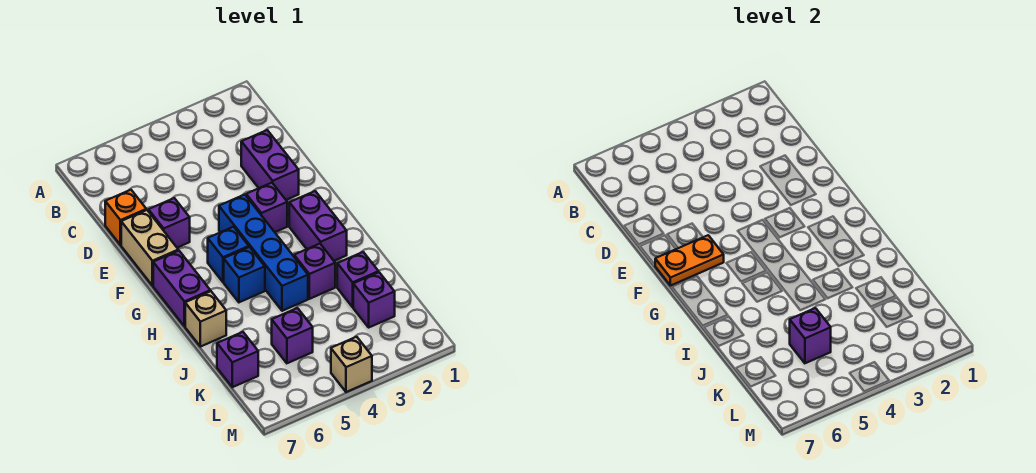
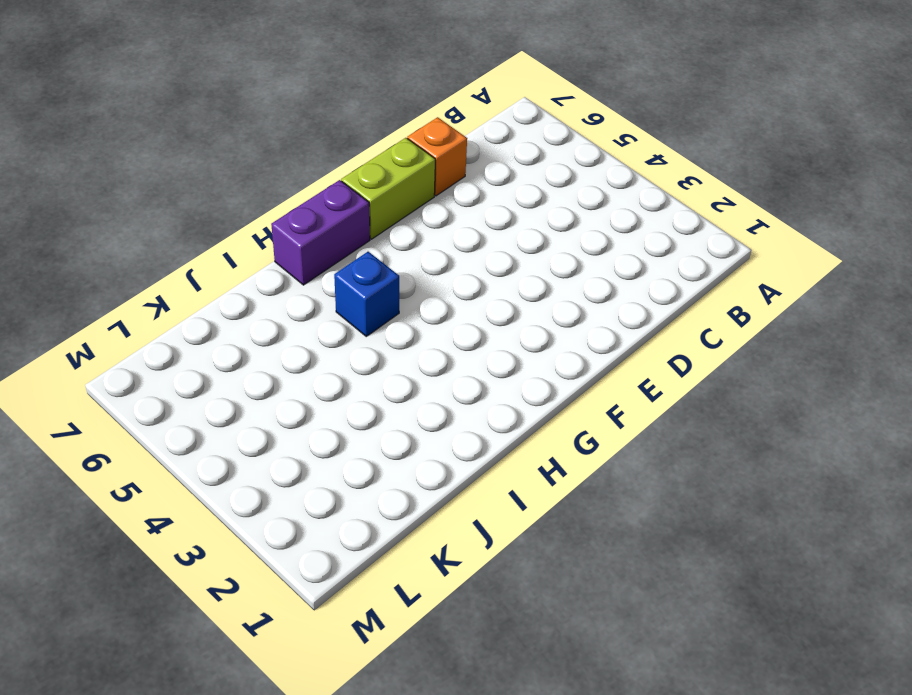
lime brick E7:F7 level 1 -> tan brick E7:F7 level 1
none -> purple brick D2:E2 level 1
none -> purple brick E6 level 1
none -> purple brick F3 level 1

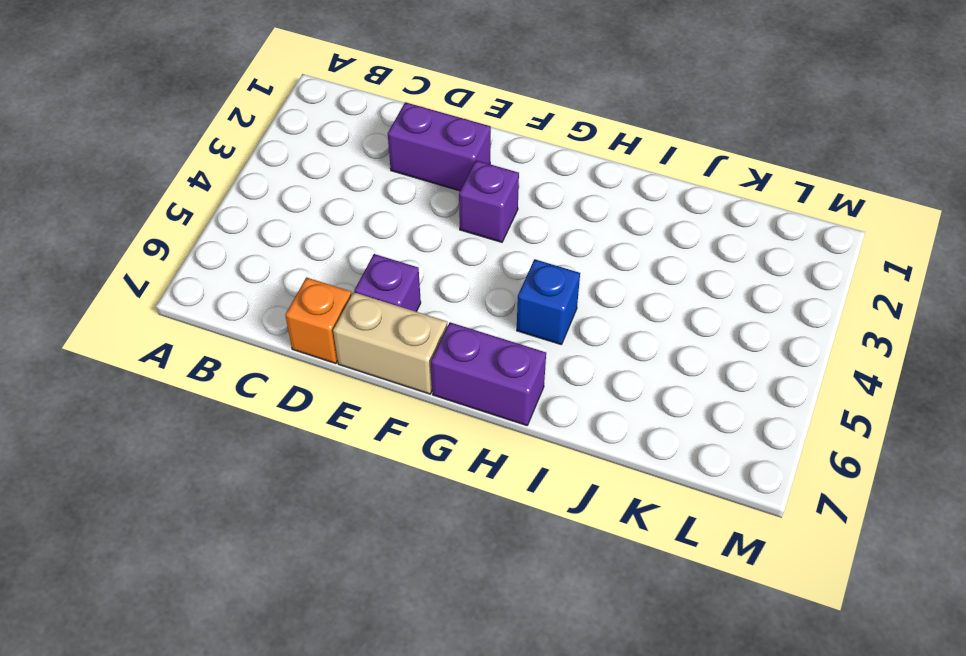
none -> blue brick F4:I4 level 1
none -> purple brick G2:H2 level 1
none -> blue brick G5 level 1

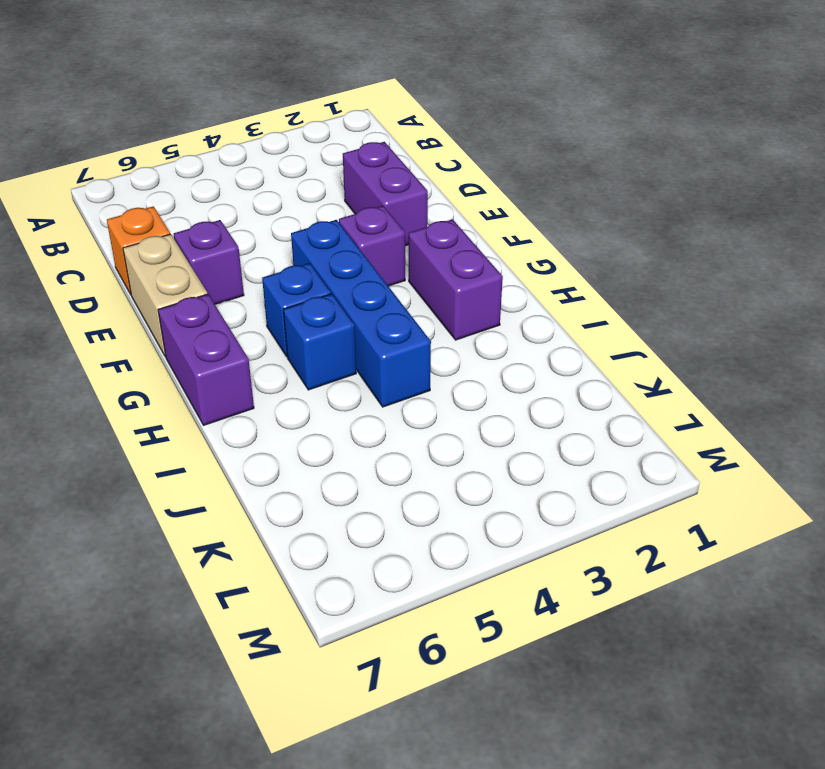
none -> purple brick I3 level 1
none -> tan brick I7 level 1
none -> purple brick J2 level 1

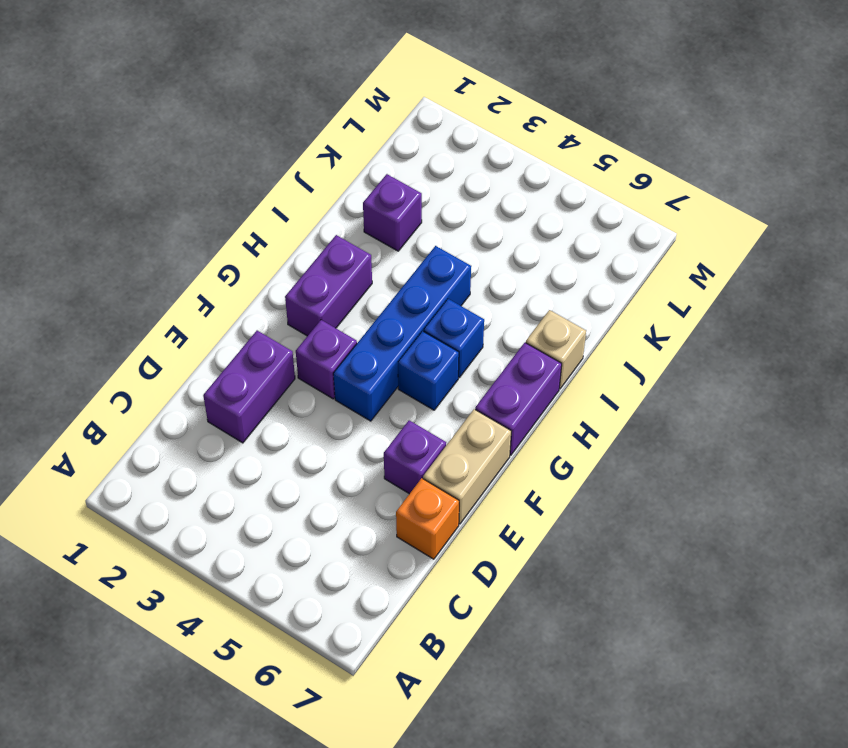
none -> purple brick I3 level 1
none -> purple brick K2 level 1
none -> purple brick K5 level 1

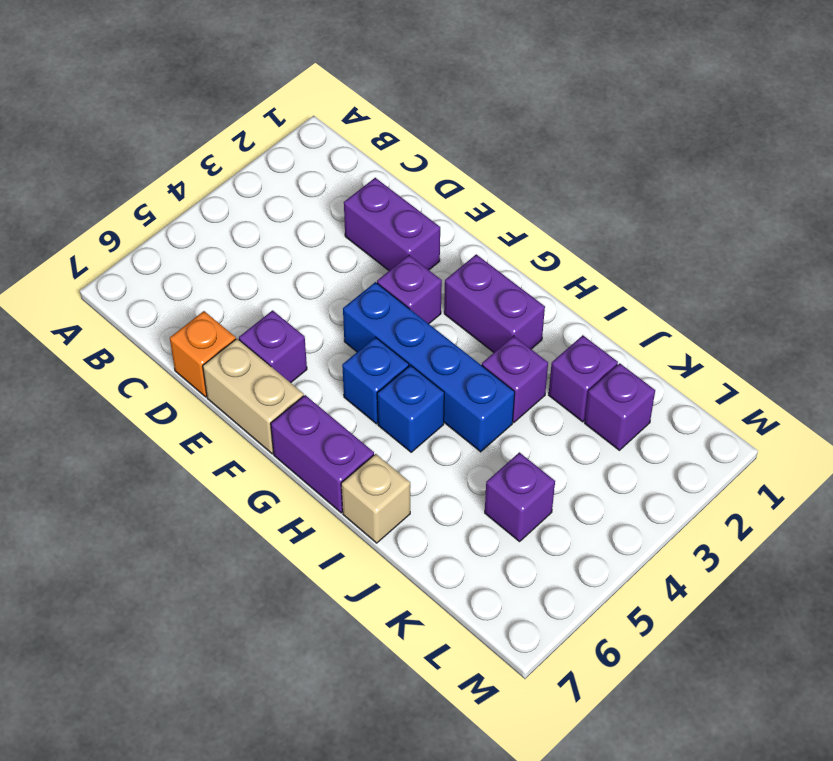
none -> purple brick K7 level 1
none -> tan brick M4 level 1
none -> orange plate F6:F7 level 2

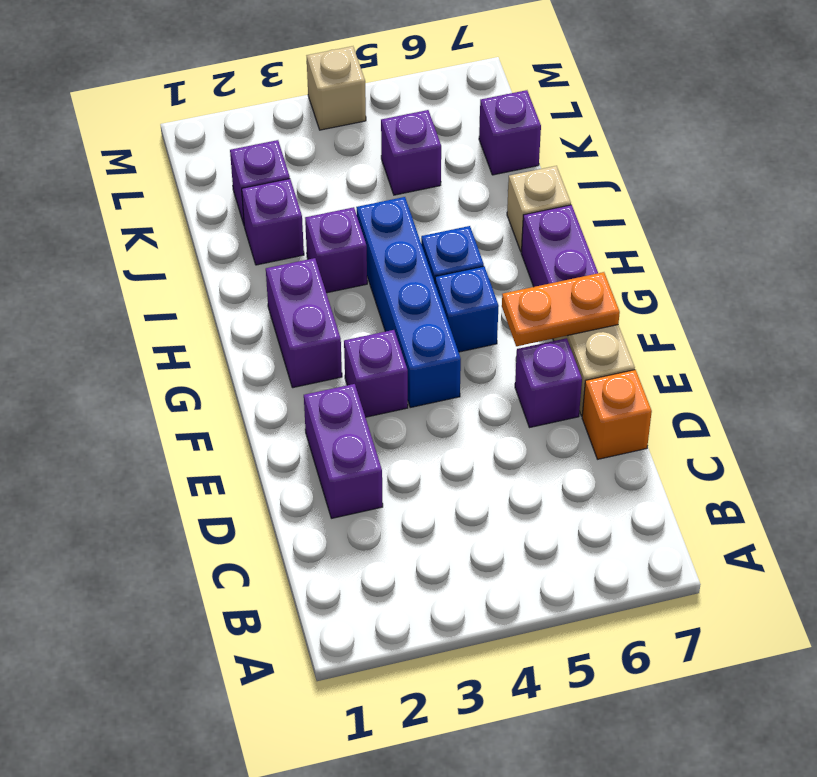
none -> purple brick K5 level 2

